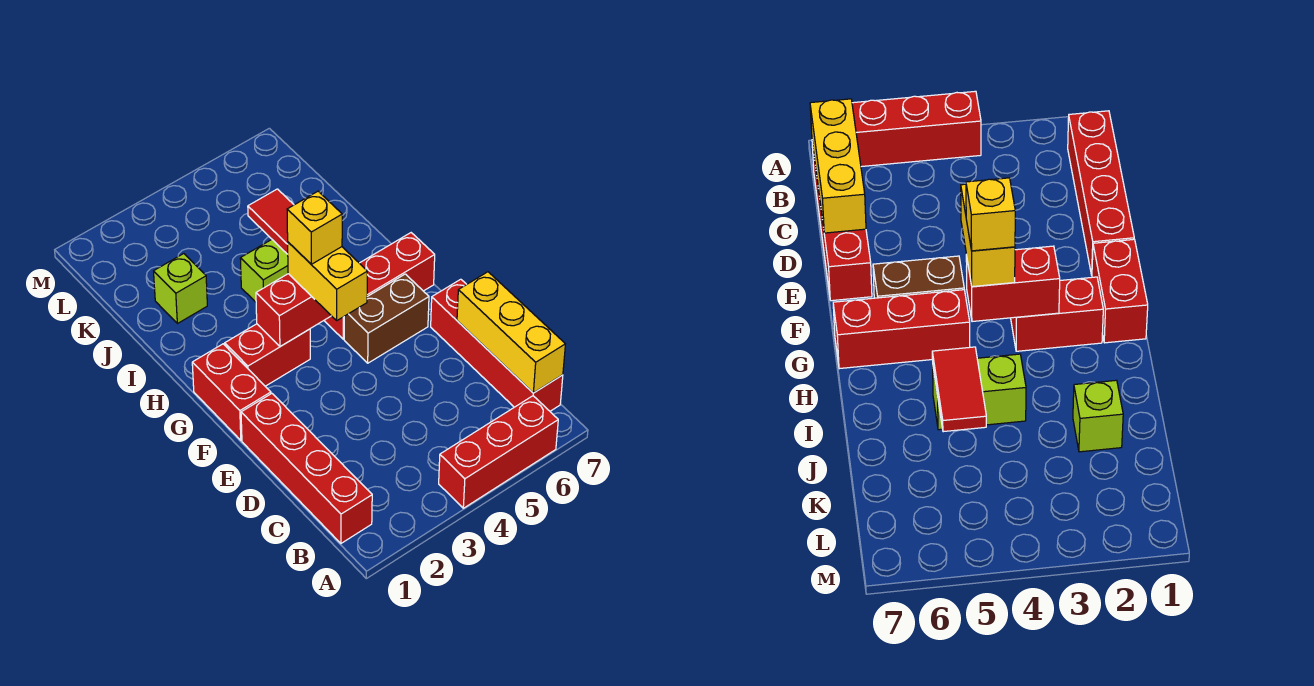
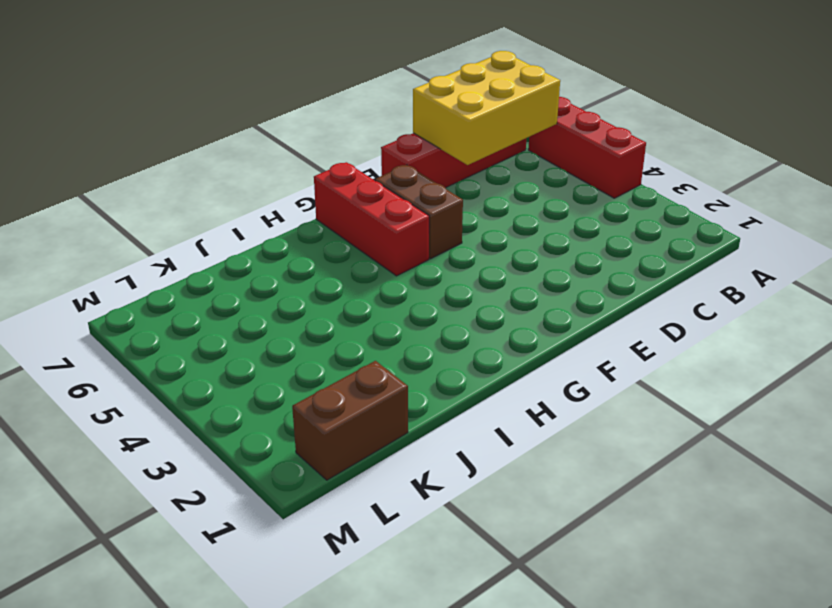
yellow brick B6:D7 level 2 -> yellow brick B7:D7 level 2
brown brick K1:L1 level 1 -> none
none -> red brick B1:E1 level 1
none -> red brick F1:G1 level 1
none -> red brick G2:G3 level 1

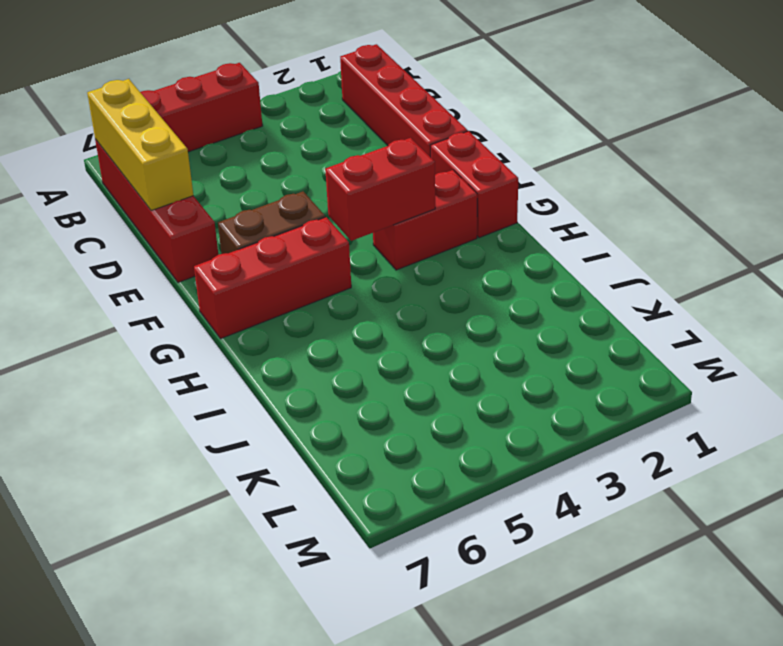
none -> lime brick I4:I5 level 1
none -> lime brick J2 level 1
none -> red tile I5:J5 level 2

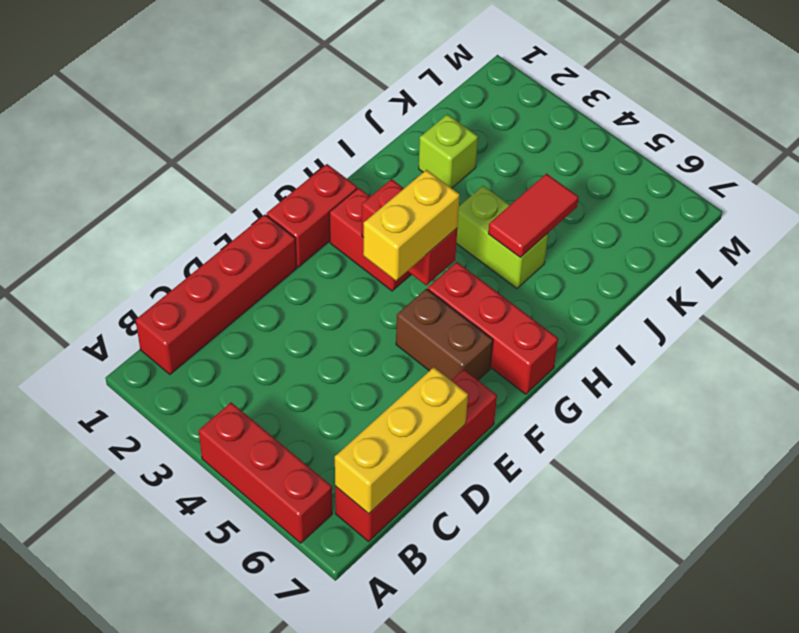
none -> yellow brick G4 level 4

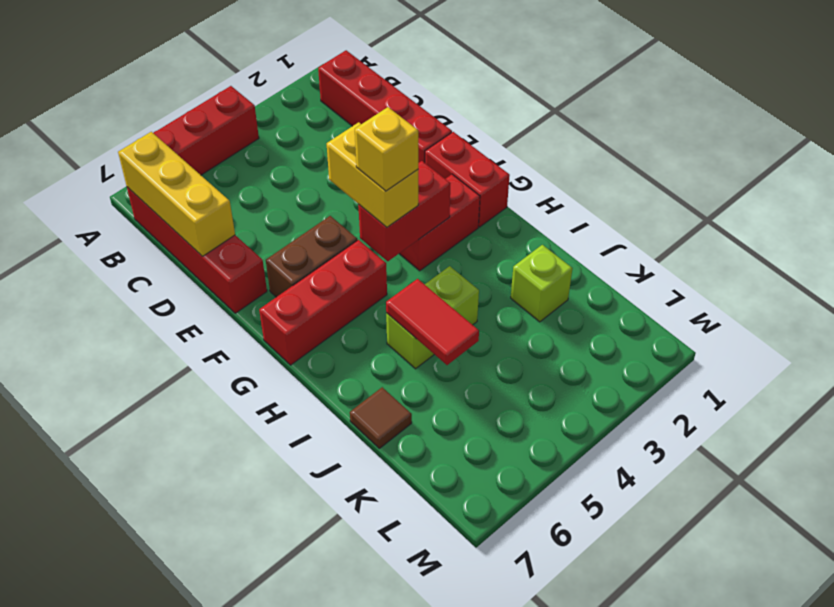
brown tile J7 level 1 -> none

